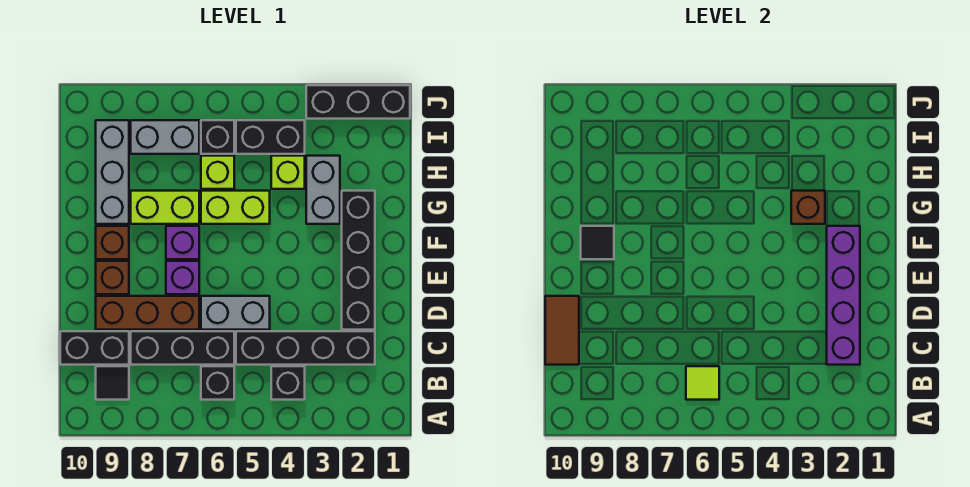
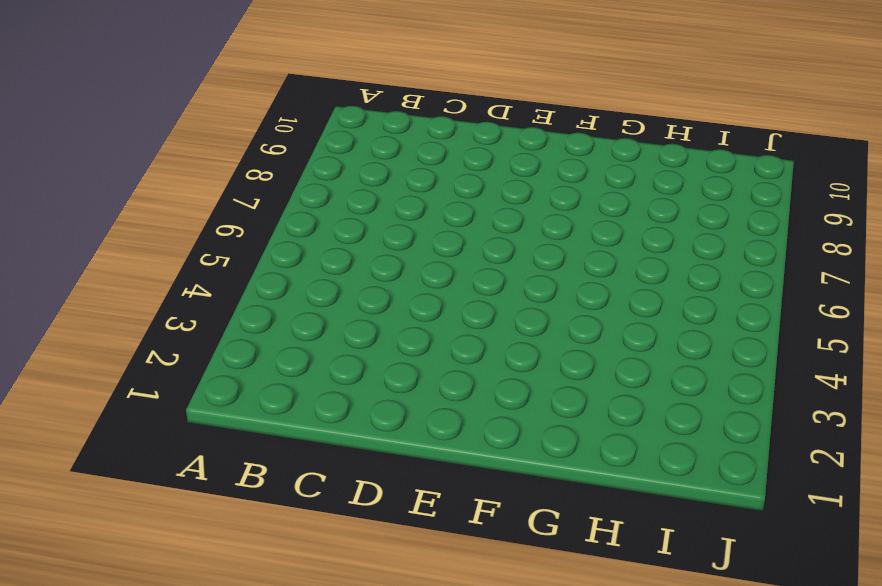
none -> black brick B4 level 1
none -> black brick B6 level 1
none -> black tile B9 level 1

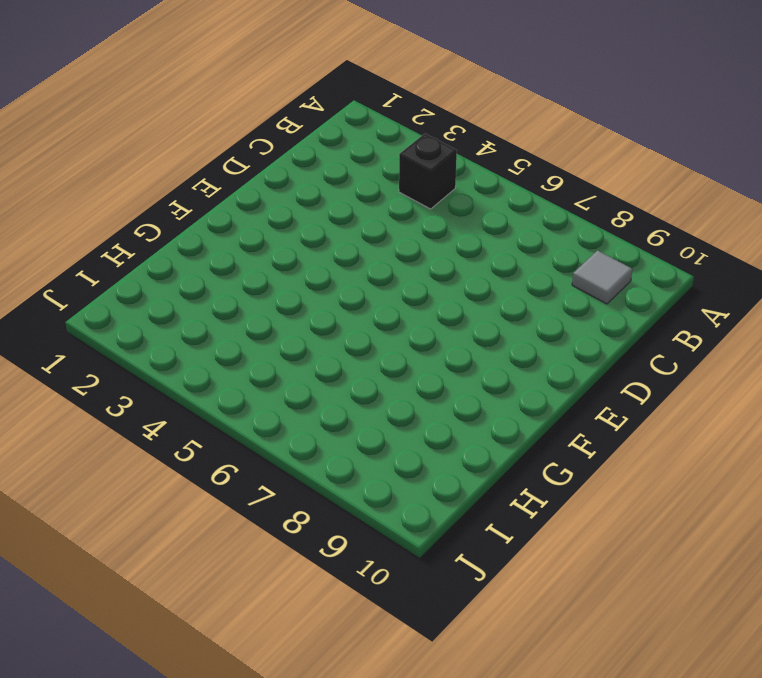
grey tile B9 level 1 -> black tile B9 level 1
none -> black brick B6 level 1
none -> black brick C2:C5 level 1
none -> black brick C6:C8 level 1

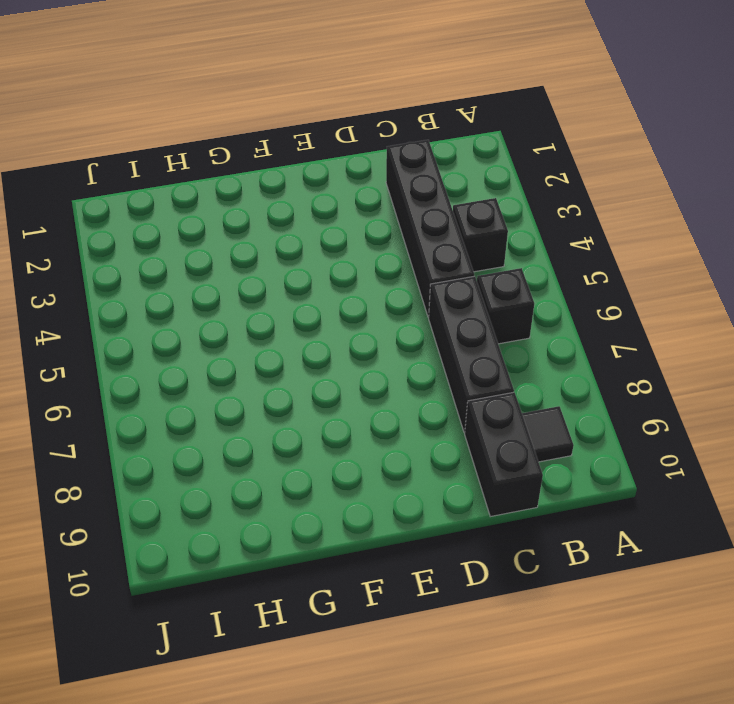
none -> black brick D2:G2 level 1
none -> grey brick D5:D6 level 1
none -> brown brick D7:D9 level 1

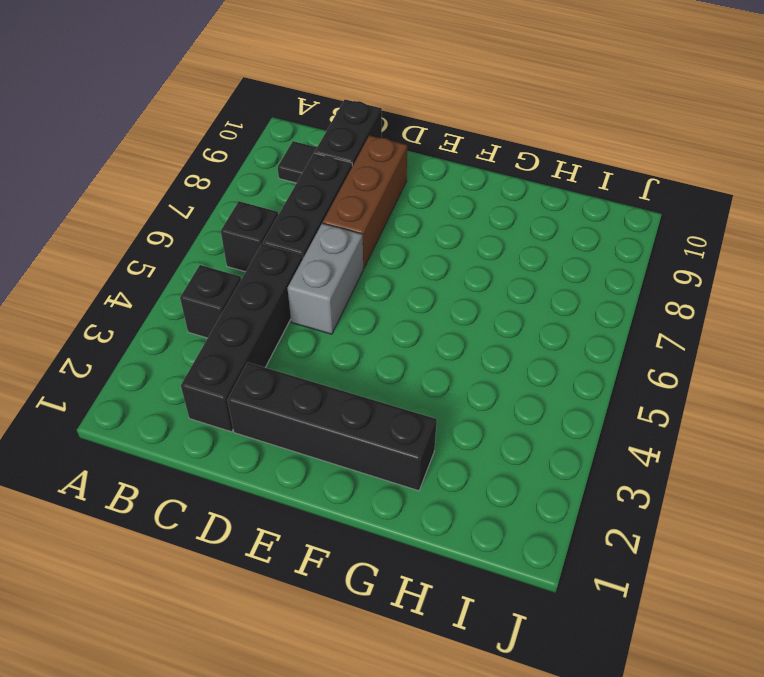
none -> purple brick E7 level 1
none -> brown brick E9 level 1
none -> purple brick F7 level 1

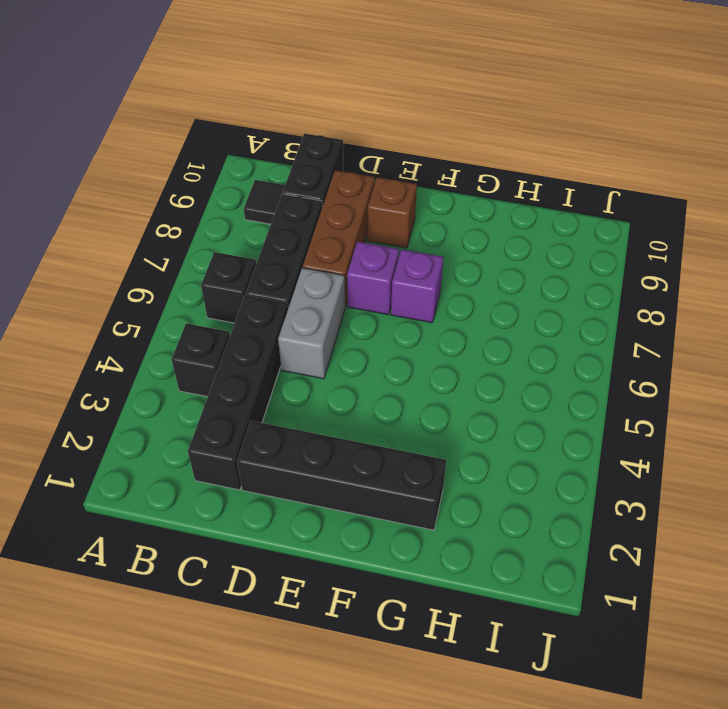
none -> brown brick F9 level 1
none -> grey brick G3:H3 level 1
none -> lime brick G5:G6 level 1

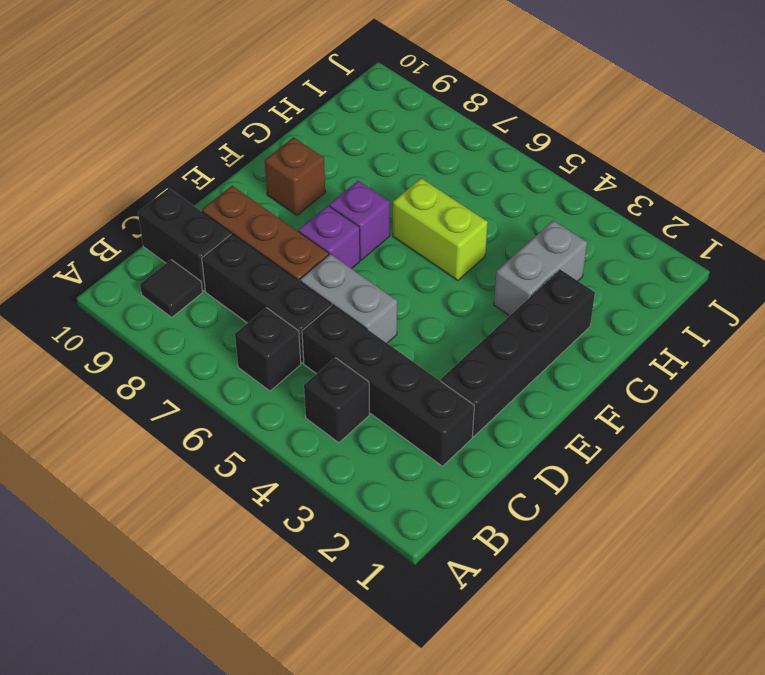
none -> brown brick E9 level 1
none -> lime brick G7:G8 level 1
none -> grey brick G9:I9 level 1

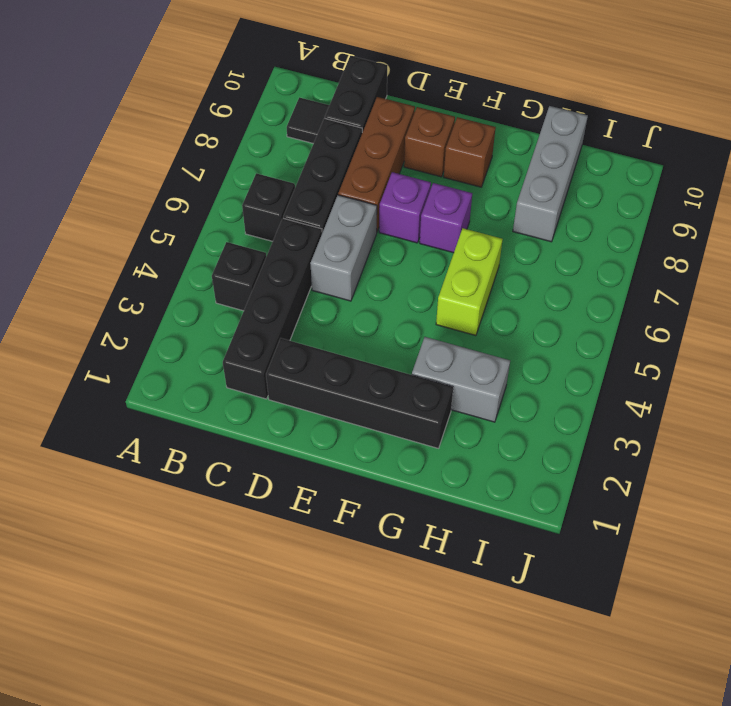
grey brick H8:H10 level 1 -> grey brick G9:I9 level 1
none -> lime brick G7:G8 level 1
none -> lime brick H4 level 1
none -> lime brick H6 level 1

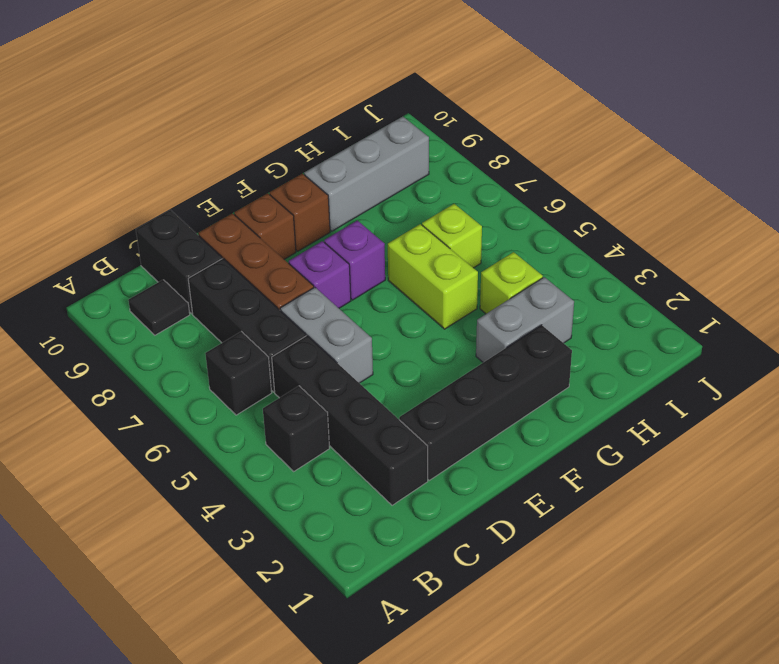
none -> lime brick G7:G8 level 1
none -> black brick I4:I5 level 1
none -> black brick I6 level 1

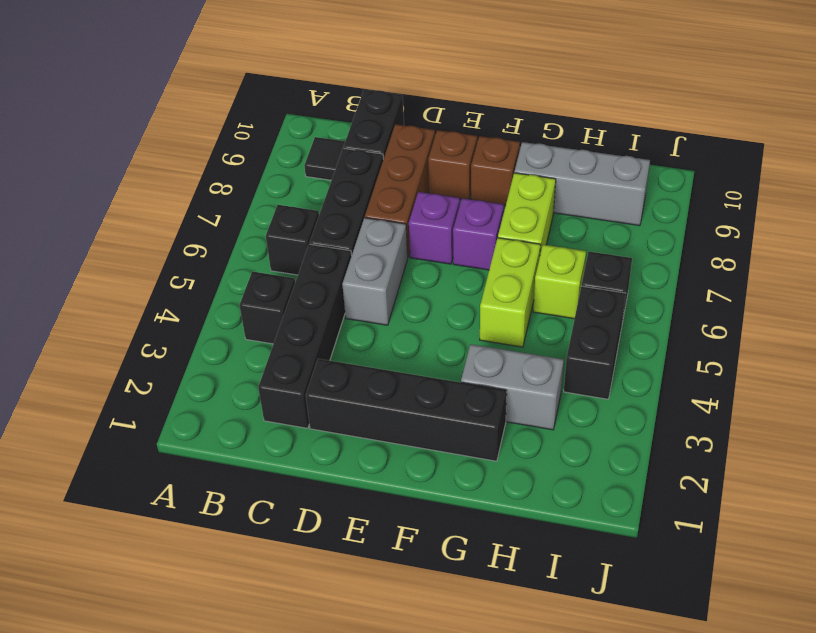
none -> lime brick H4 level 1
none -> grey brick I7:I8 level 1
none -> black brick J1:J3 level 1

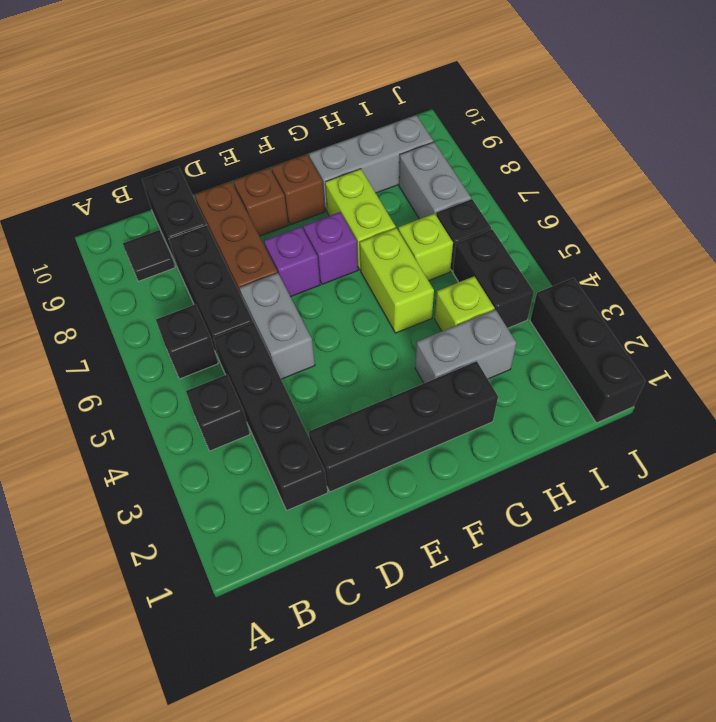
none -> lime tile B6 level 2
none -> purple brick C2:F2 level 2
none -> brown tile C10:D10 level 2

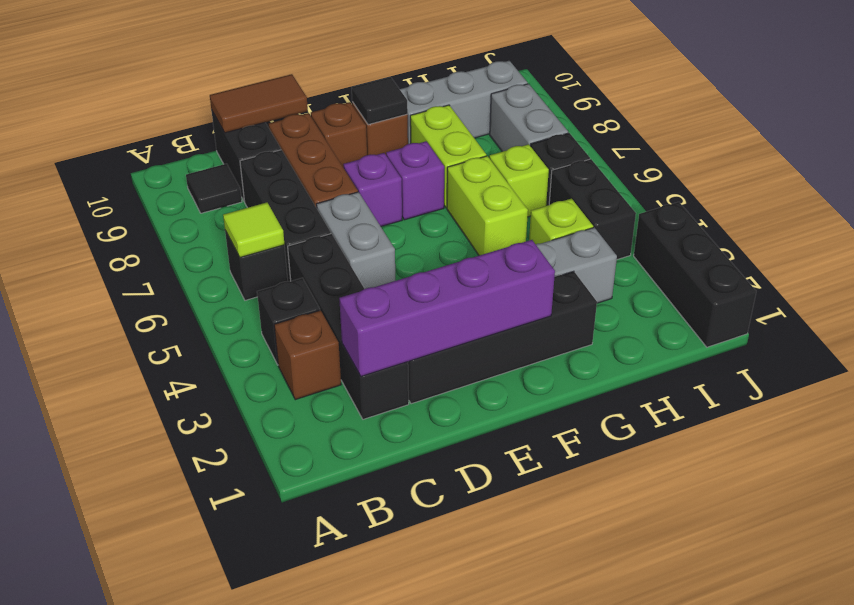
brown brick B3 level 1 -> brown brick G3 level 2

